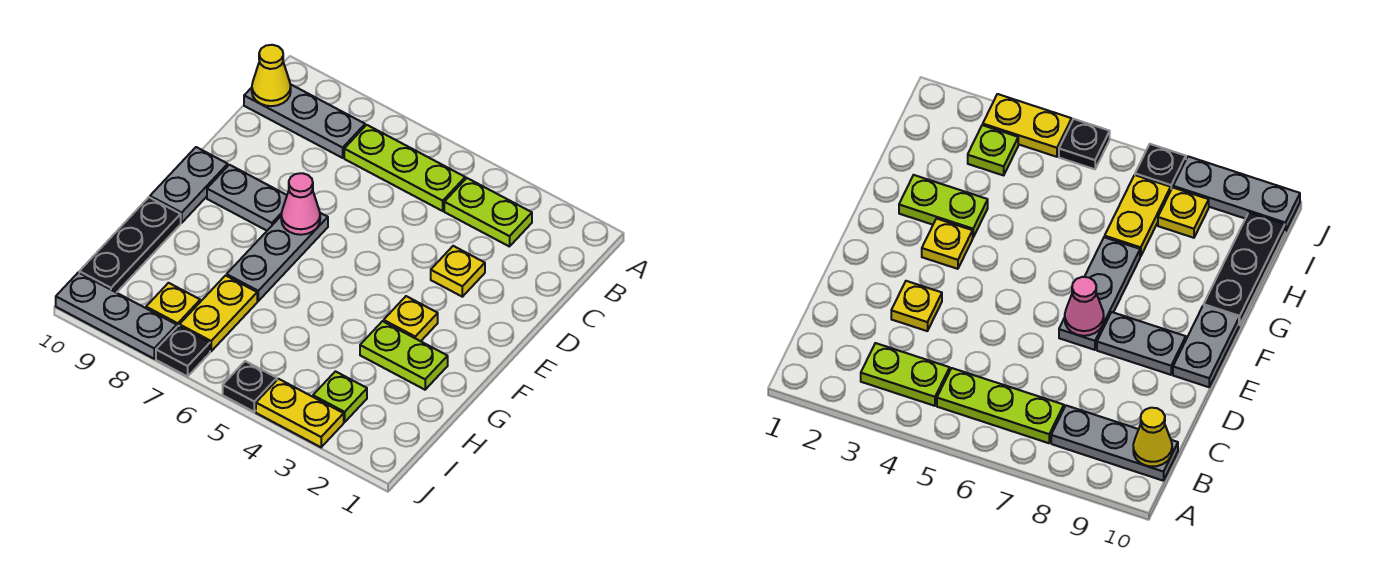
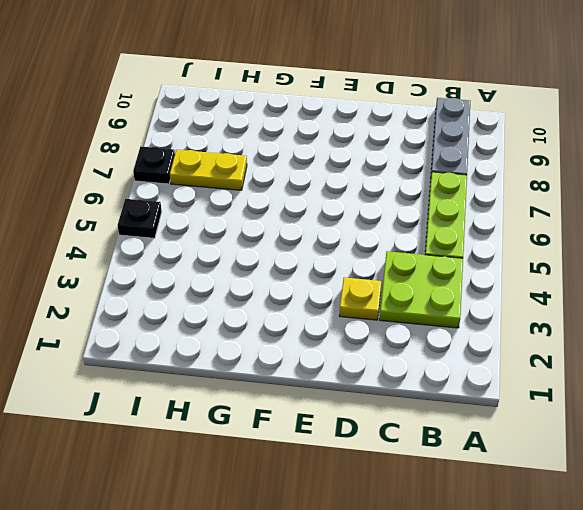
lime plate B3:C4 level 1 -> lime plate B3:B4 level 1
none -> grey plate E7:G7 level 1
none -> grey plate E8:E9 level 1
none -> grey plate E10:F10 level 1

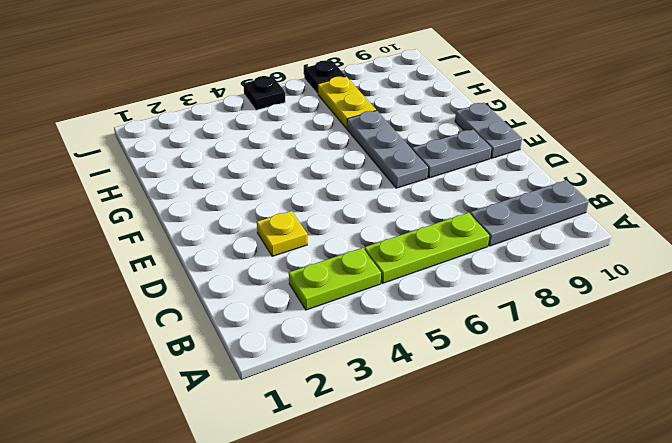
none -> yellow plate F3 level 1
none -> lime plate G2:G3 level 1
none -> black plate G10:I10 level 1

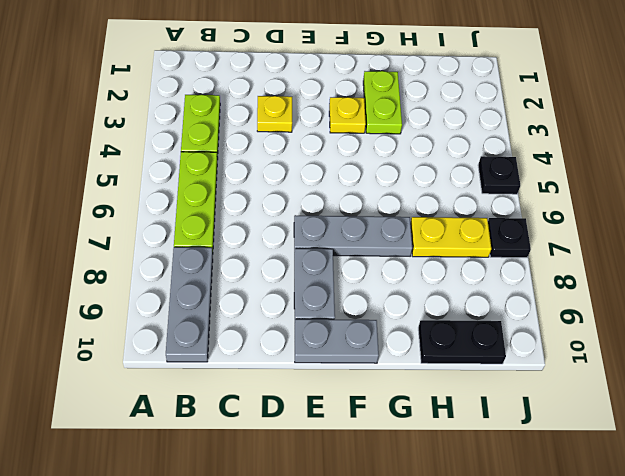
black plate H10:I10 level 1 -> black plate G10:I10 level 1
none -> lime plate I3 level 1
none -> yellow plate I8 level 1
none -> yellow plate J3:J4 level 1

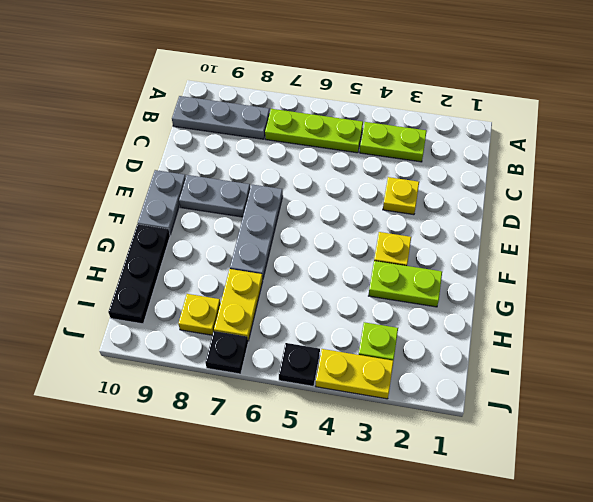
none -> grey plate J8:J10 level 1
none -> yellow cone B10 level 2
none -> pink cone E7 level 2

